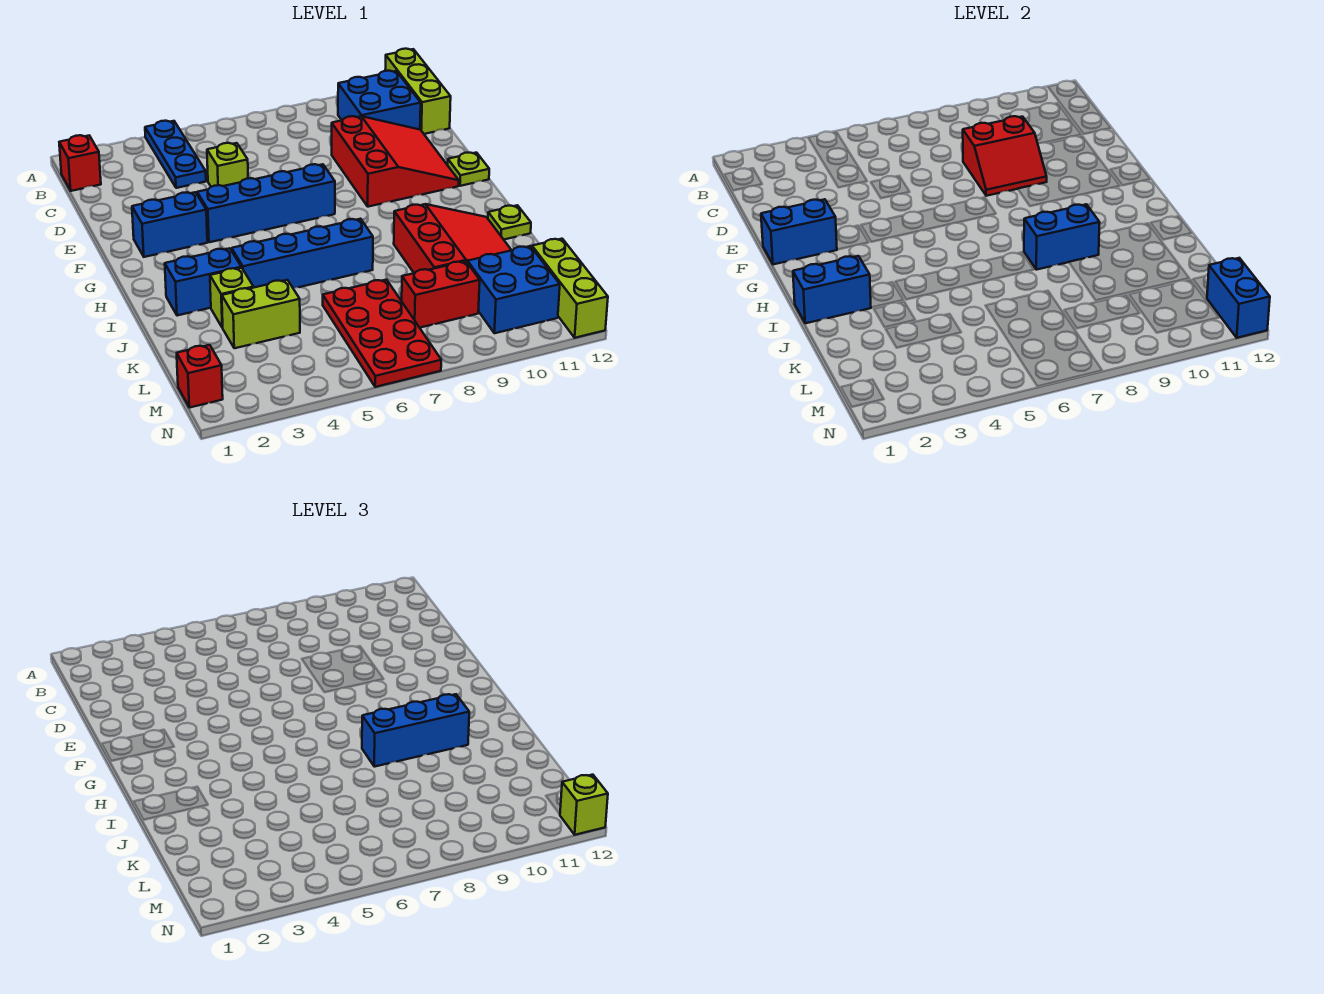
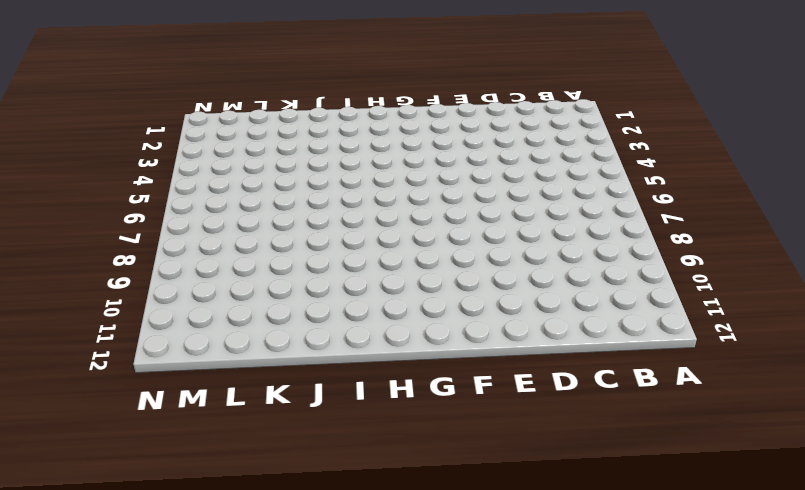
none -> blue plate A4:C4 level 1
none -> lime brick A12:C12 level 1
none -> red brick B1 level 1

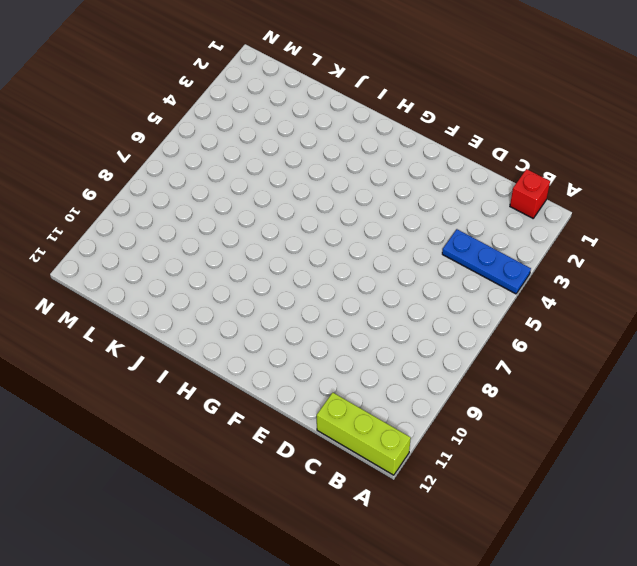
none -> blue brick B10:C11 level 1
none -> lime brick D5 level 1
none -> red slope D9:F11 level 1 top 9

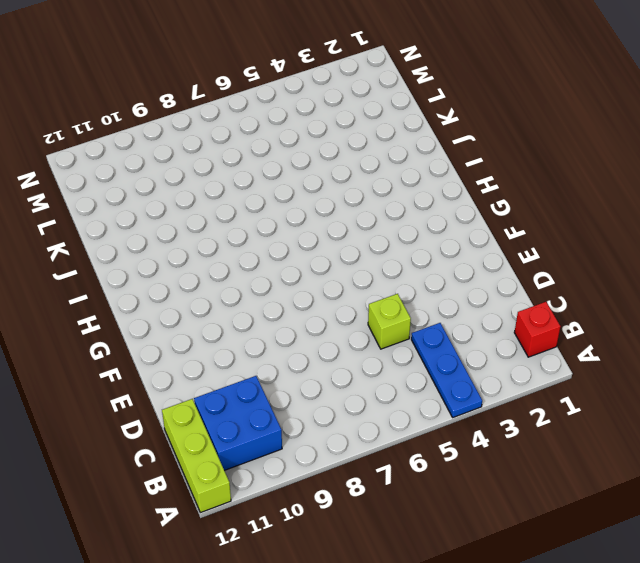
none -> red slope D9:F11 level 1 top 9
none -> blue brick F2:F3 level 1
none -> blue brick F4:F7 level 1

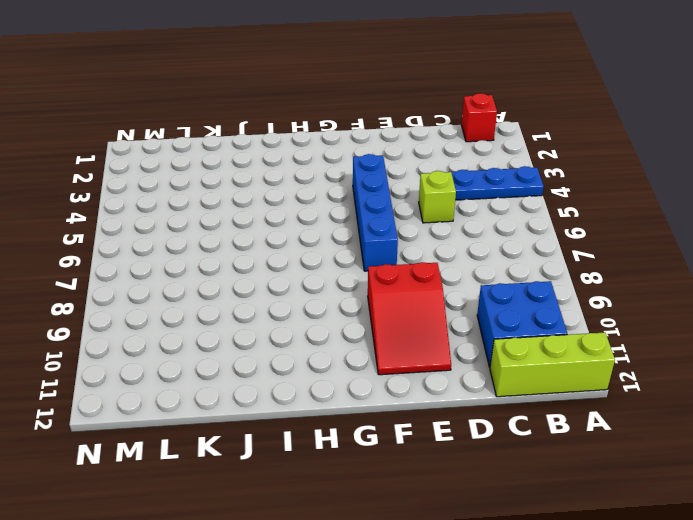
red slope E9:F11 level 1 top 9 -> red slope D9:F11 level 1 top 9
none -> blue brick F2:F3 level 1
none -> lime plate F12 level 1
none -> blue brick I2:I3 level 1

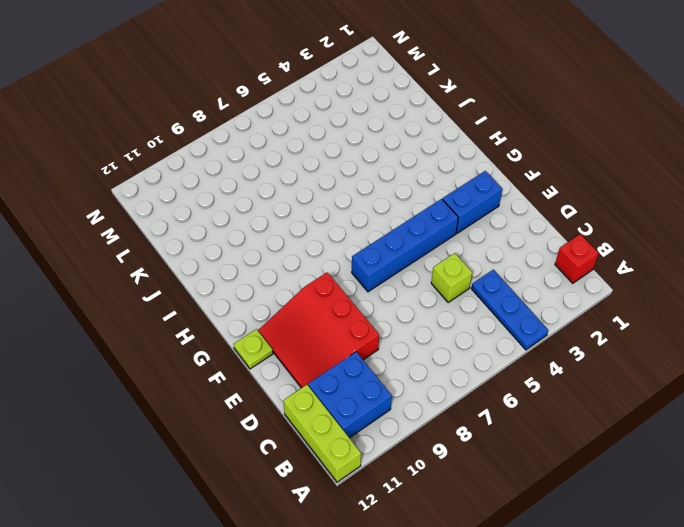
none -> blue brick I2:I3 level 1
none -> blue brick I4:I7 level 1
none -> red slope I9:K11 level 1 top 9

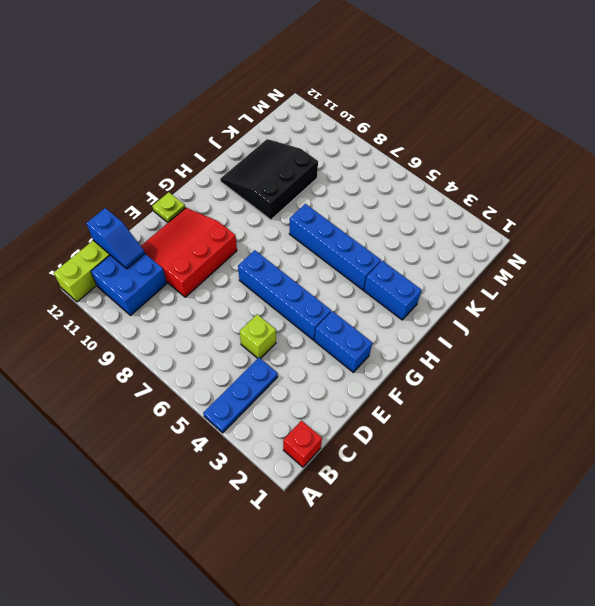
blue slope C11:C12 level 2 top 12 -> none
black slope I9:K11 level 1 top 9 -> red slope I9:K11 level 1 top 9
none -> lime plate I12 level 1
none -> lime brick J3 level 1
none -> lime brick K3:K4 level 1

